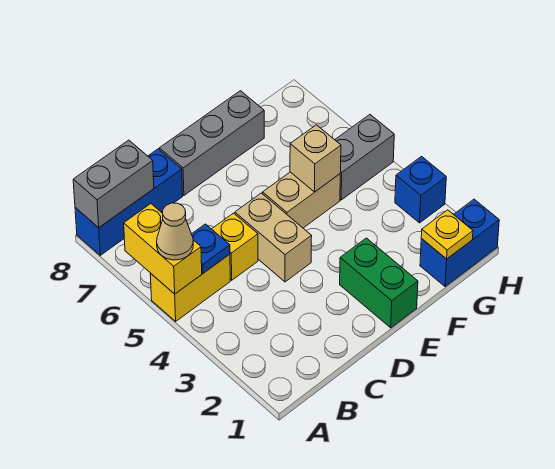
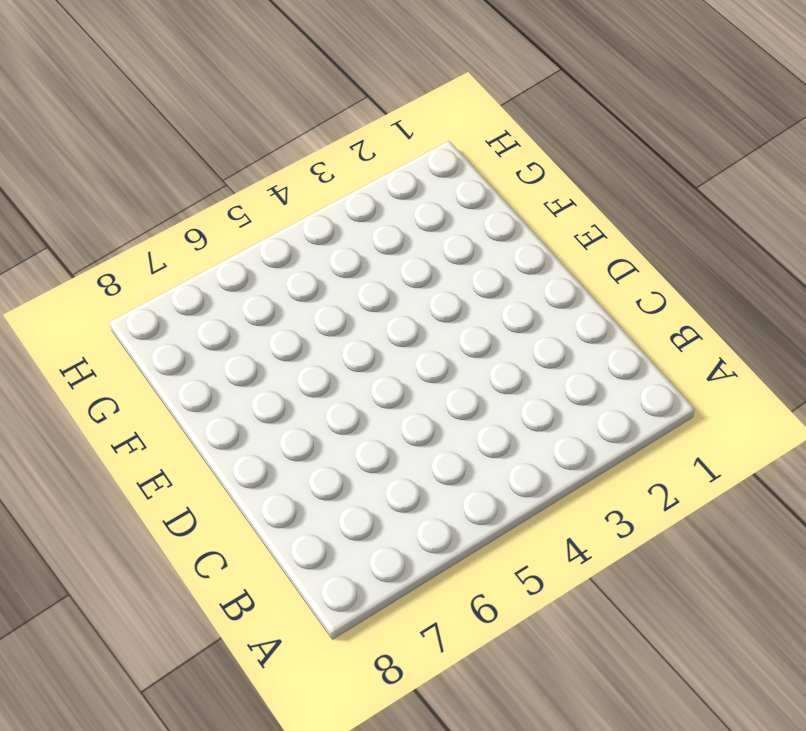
none -> yellow brick A5:B5 level 1
none -> blue brick A8:C8 level 1
none -> yellow brick C5 level 1

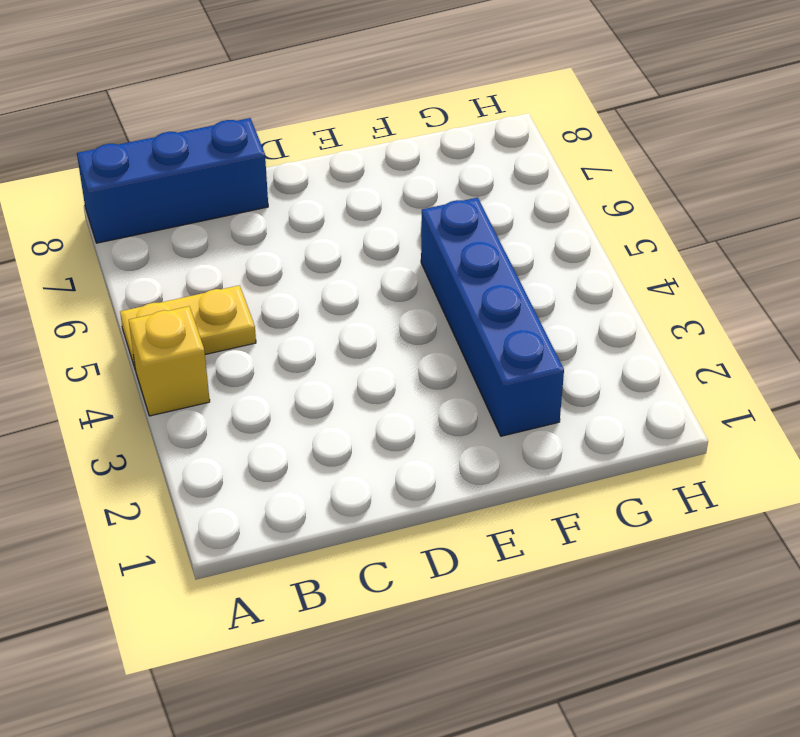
yellow brick A4 level 1 -> yellow brick C5 level 1
yellow plate A5:B5 level 1 -> yellow brick A5:B5 level 1
blue brick F2:F5 level 1 -> tan brick E5:F5 level 1
none -> tan brick D4:D5 level 1
none -> grey brick D8:F8 level 1
none -> green brick E1:E2 level 1

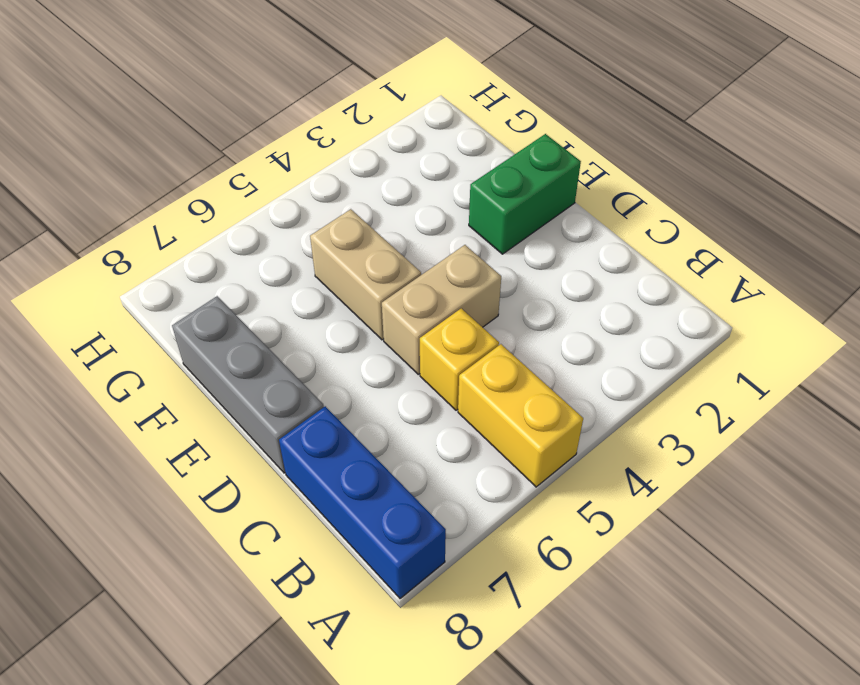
none -> blue brick G1:H1 level 1
none -> grey brick G5:H5 level 1
none -> blue brick H3 level 1

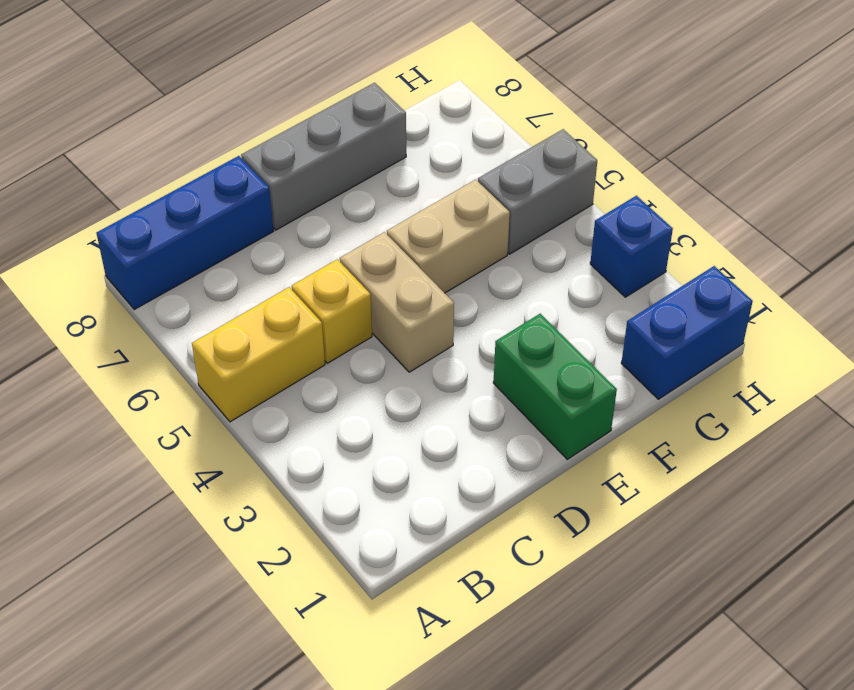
none -> yellow brick A5:A6 level 2
none -> grey brick A8:B8 level 2
none -> blue plate B5 level 2

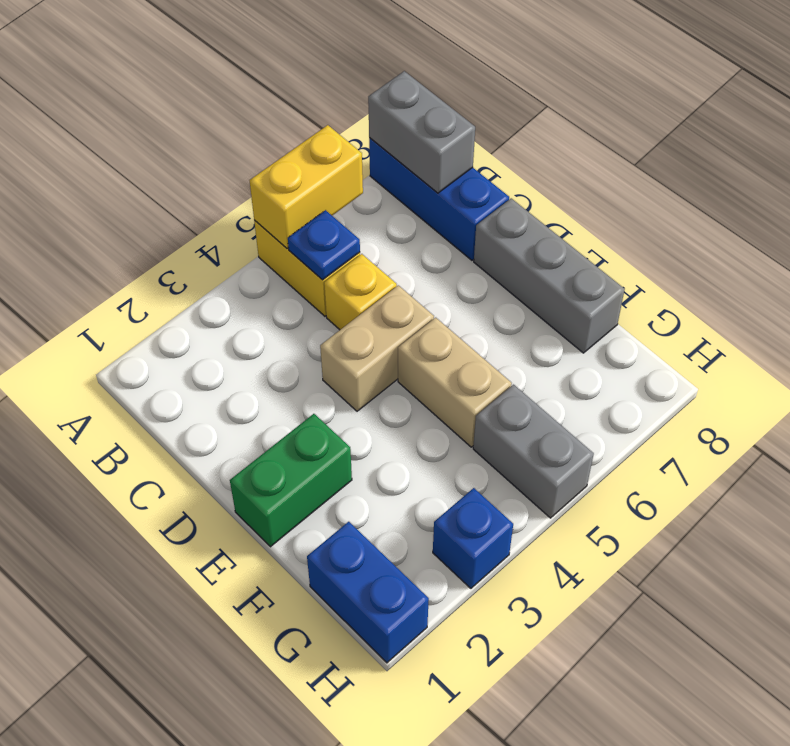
none -> tan brick F5 level 2
none -> yellow plate G1 level 2
none -> tan cone A5 level 3

